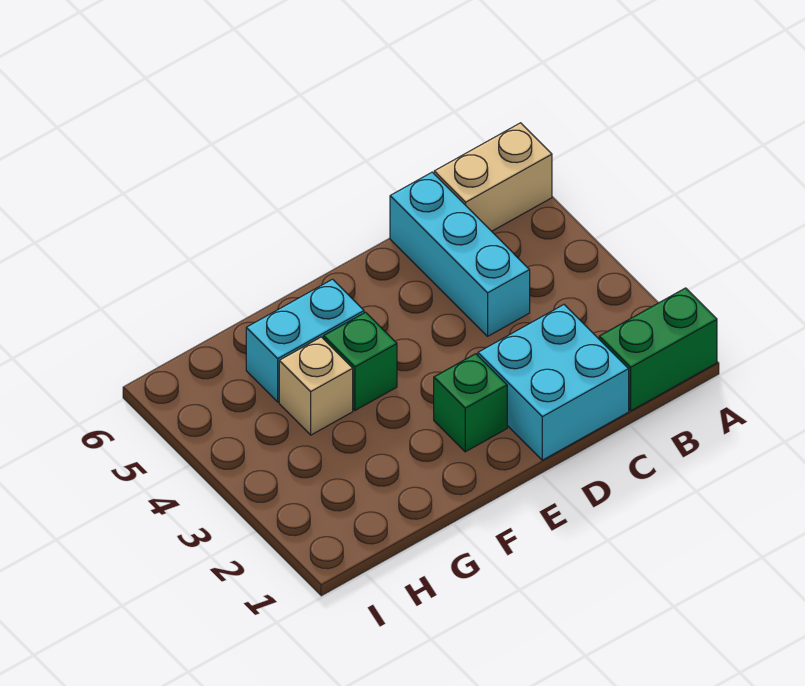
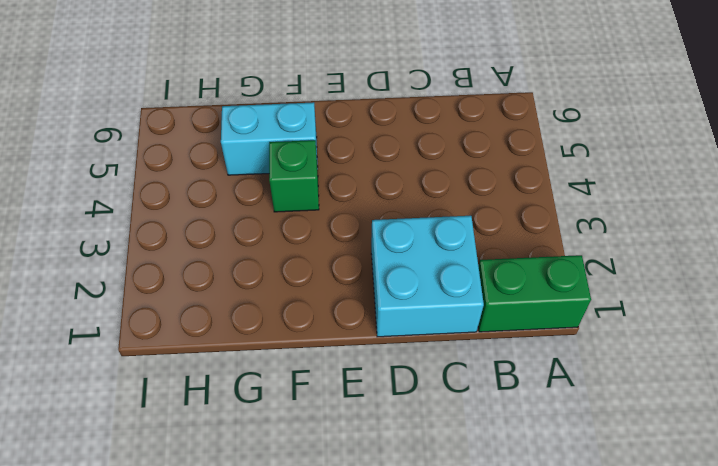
none -> tan brick A6:B6 level 1
none -> cyan brick C4:C6 level 1

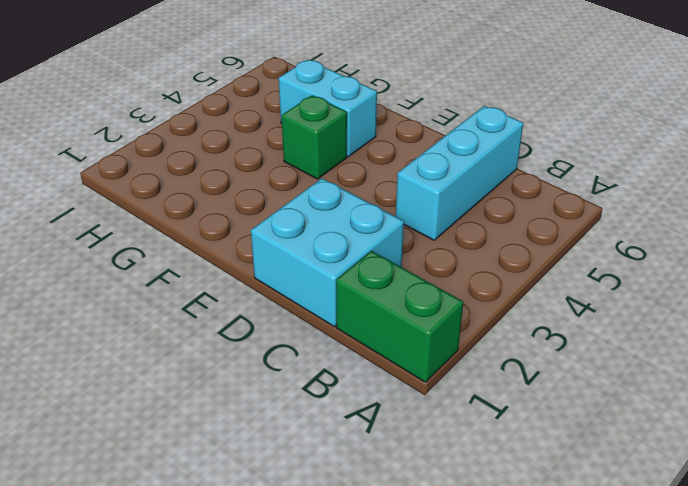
none -> tan brick A6:B6 level 1
none -> green brick E2 level 1

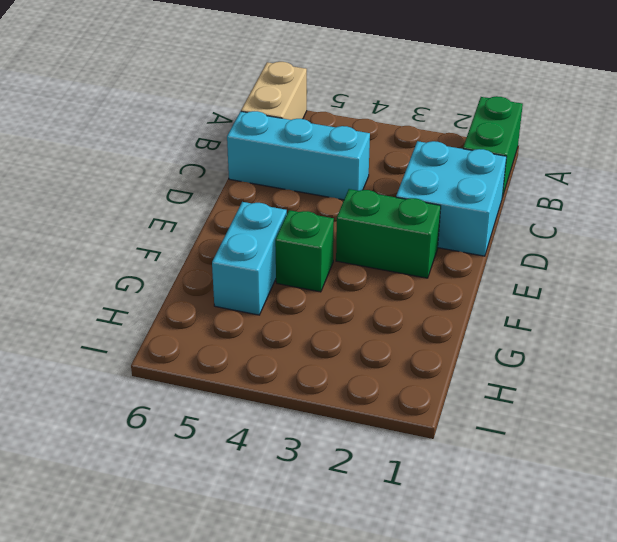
green brick E2:E3 level 1 -> green brick E2 level 1
none -> tan brick G4 level 1

